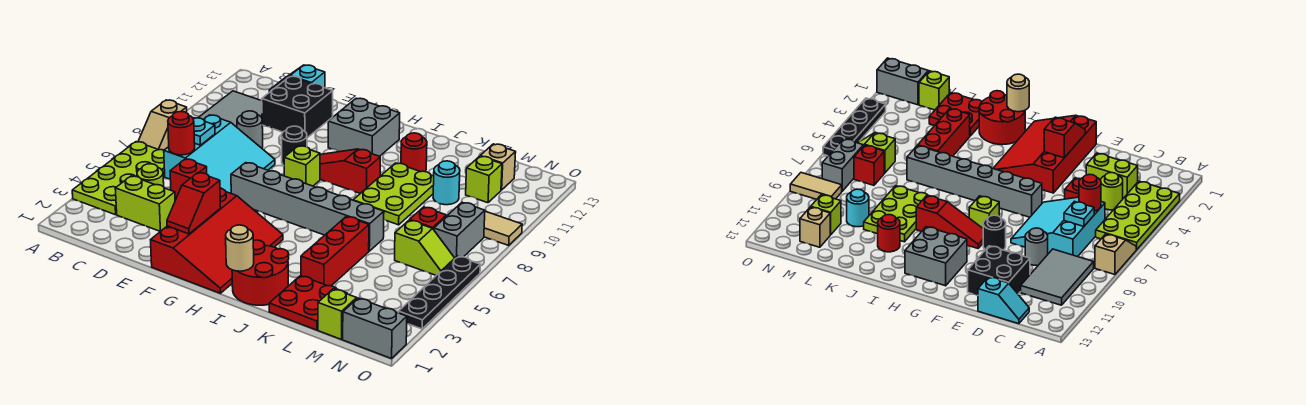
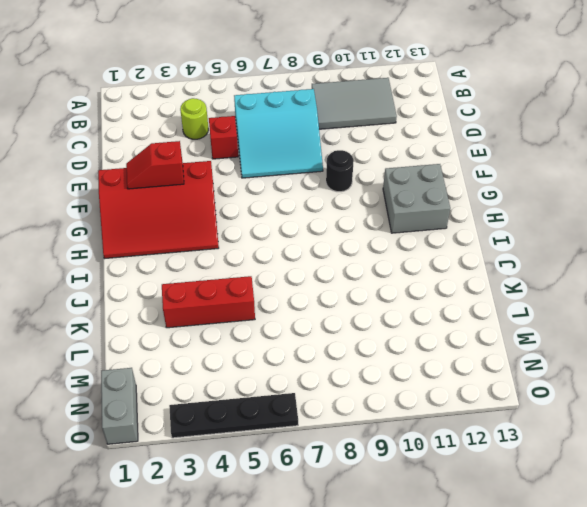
none -> lime plate A3:B6 level 1
none -> tan slope A7:A8 level 1 top 8
none -> lime brick C3:D3 level 1
none -> cyan slope C13:D13 level 1 top D

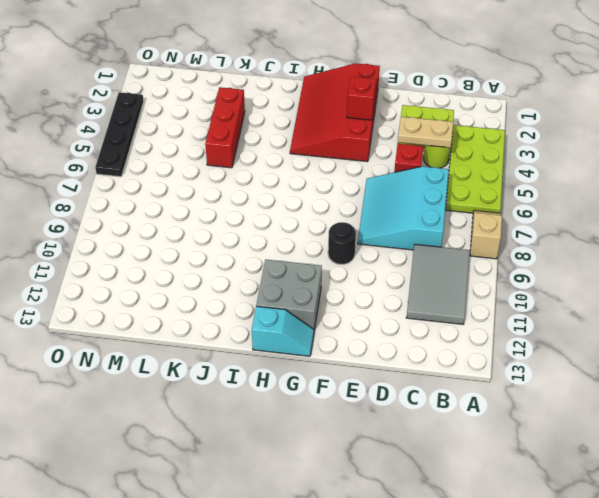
tan plate C4:D4 level 2 -> none
cyan slope G13:H13 level 1 top H -> cyan slope C13:D13 level 1 top D
none -> grey round brick D9 level 1
none -> black brick D11:E12 level 1
none -> grey brick F6:K6 level 1
none -> lime brick G8 level 1

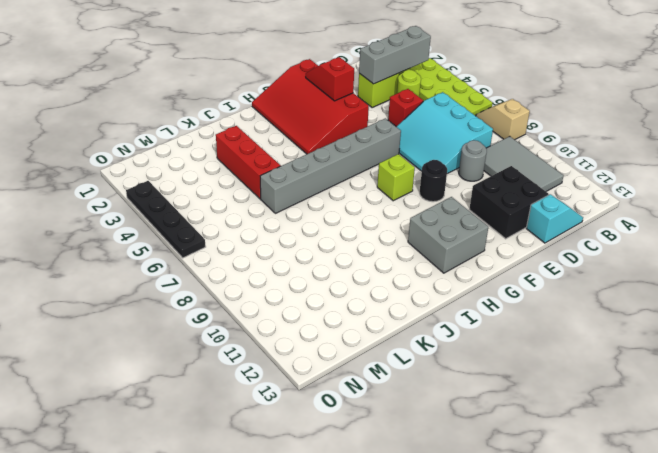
grey brick B3:D3 level 2 -> none
none -> red slope G9:I9 level 1 top I
none -> red round brick I1:J2 level 1
none -> lime plate J8:K10 level 1
none -> red round brick J11 level 1

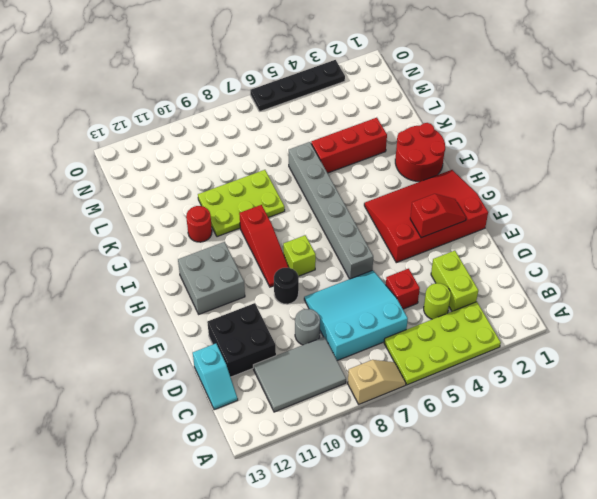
none -> red plate K1:L2 level 1
none -> cyan round brick L10 level 1
none -> lime brick M1 level 1
none -> lime slope M6:N6 level 1 top M

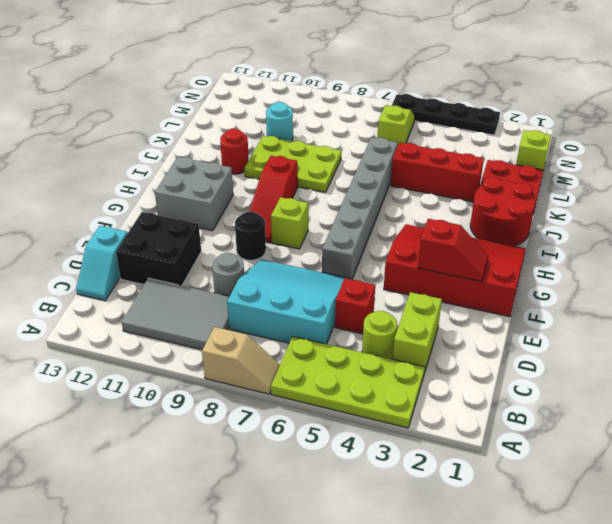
none -> red brick M7 level 1
none -> lime brick M11 level 1
none -> tan brick M12 level 1
none -> grey brick N1:O1 level 1

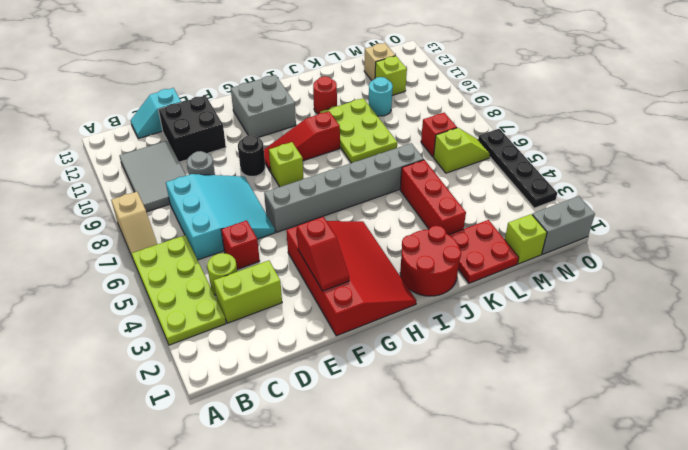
none -> grey brick N7:N8 level 1
none -> tan tile N9:O9 level 1
none -> red round brick C6 level 2
none -> cyan plate C7 level 2

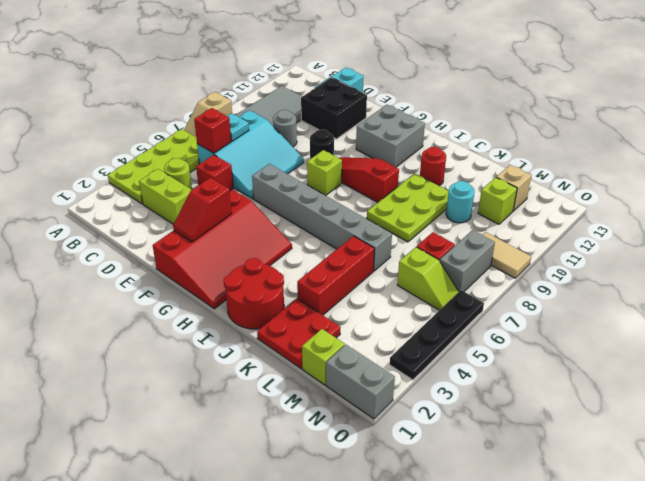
red brick C6 level 2 -> red round brick C6 level 2
none -> tan round brick I1 level 2

